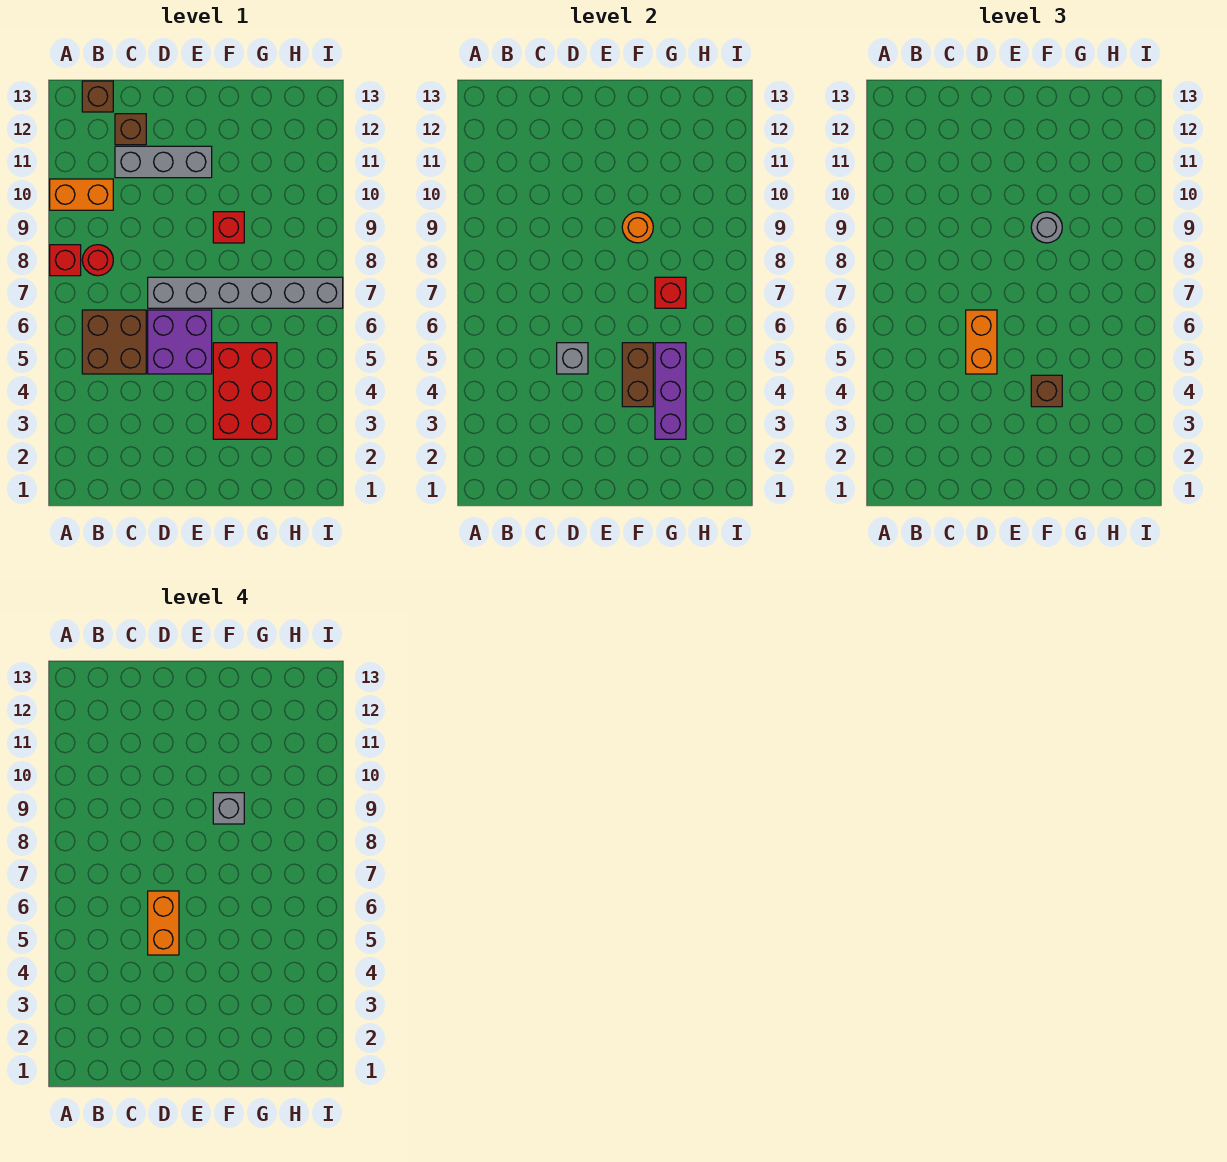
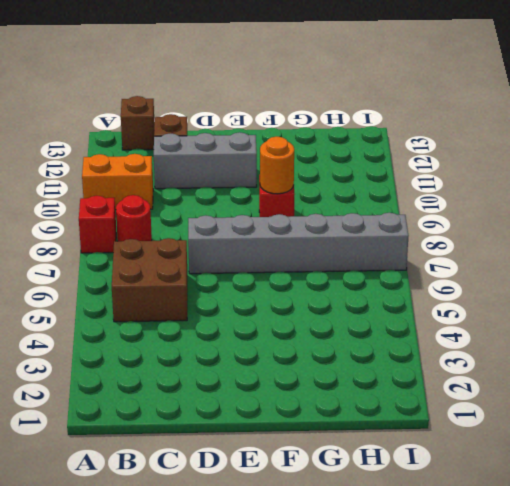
none -> purple brick D5:E6 level 1
none -> red brick F3:G5 level 1
none -> grey brick D5 level 2

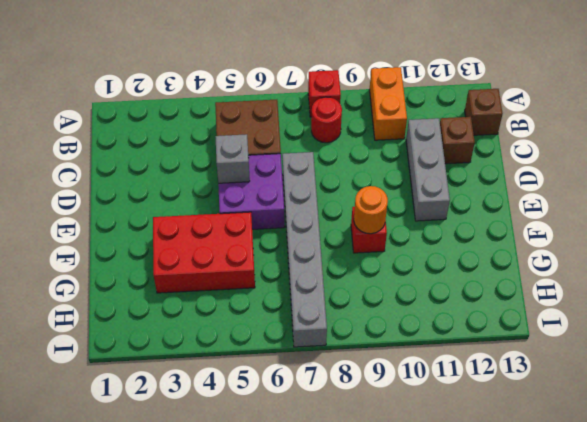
none -> brown brick F4:F5 level 2
none -> purple brick G3:G5 level 2
none -> red brick G7 level 2

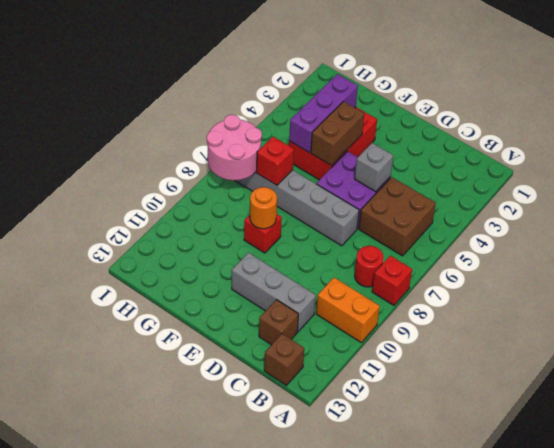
pink round brick H7:I8 level 2 -> none
none -> orange brick D5:D6 level 3
none -> brown brick F4 level 3
none -> grey round brick F9 level 3

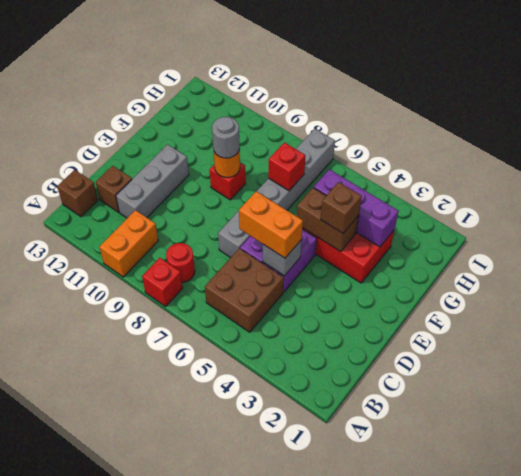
none -> orange brick D5:D6 level 4
none -> grey brick F9 level 4

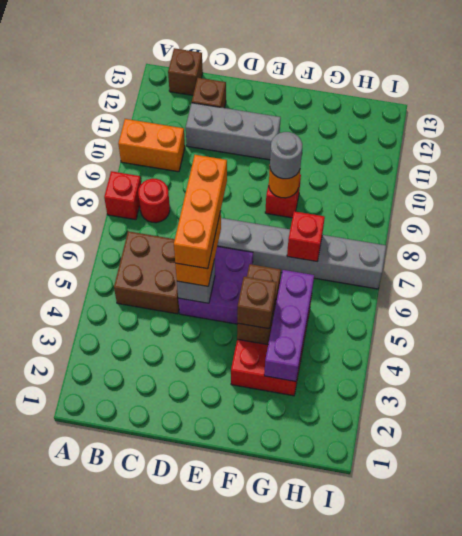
orange brick D5:D7 level 4 -> orange brick D5:D6 level 4
none -> grey brick F9 level 4

